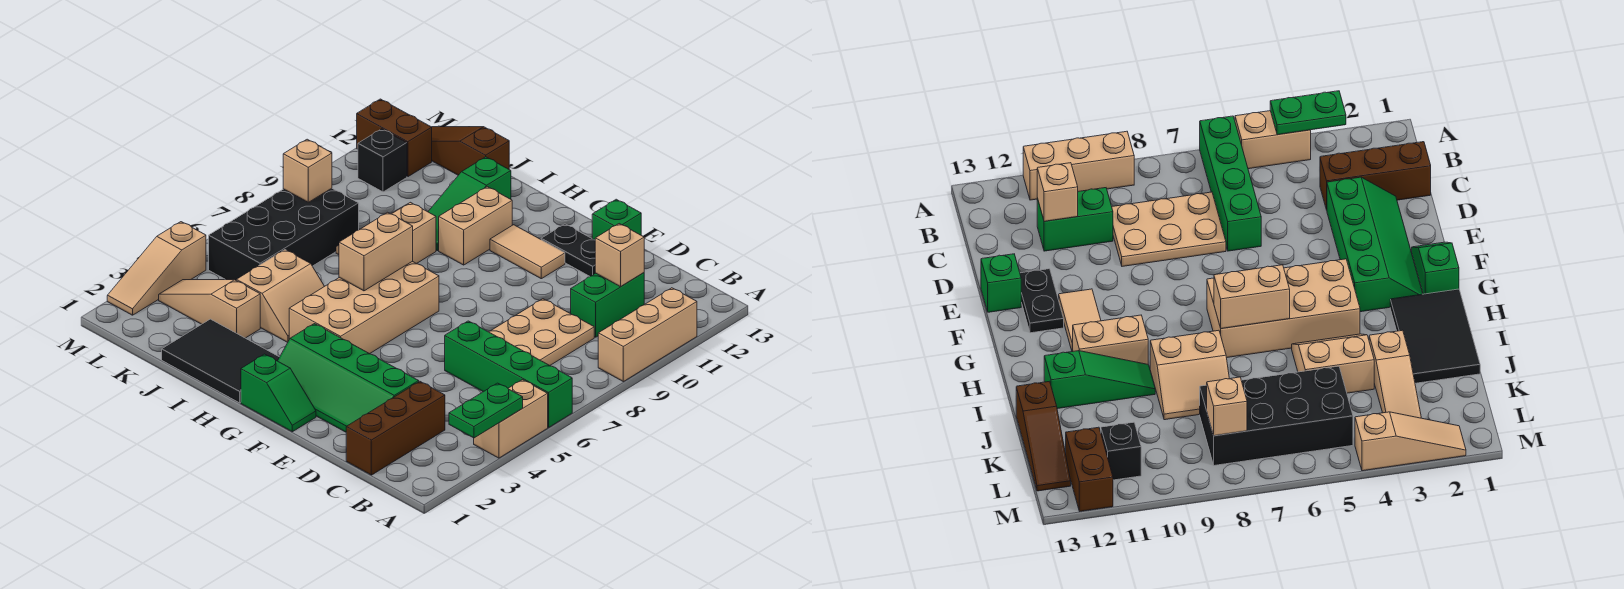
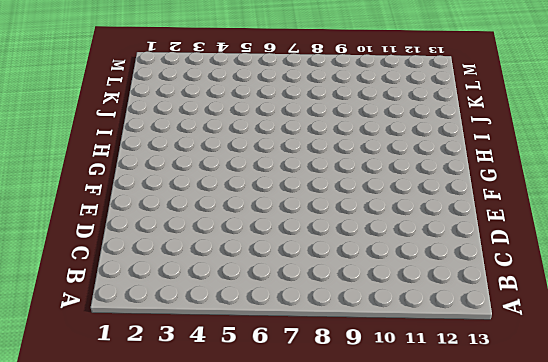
none -> tan brick A4:A5 level 1
none -> green brick A6:D6 level 1
none -> tan brick A9:A11 level 1

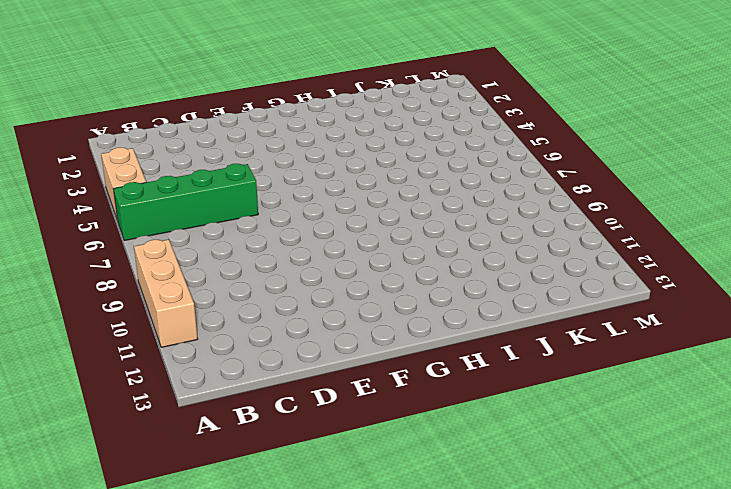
none -> brown brick C1:C3 level 1
none -> tan plate C7:D9 level 1
none -> green brick C10:C11 level 1

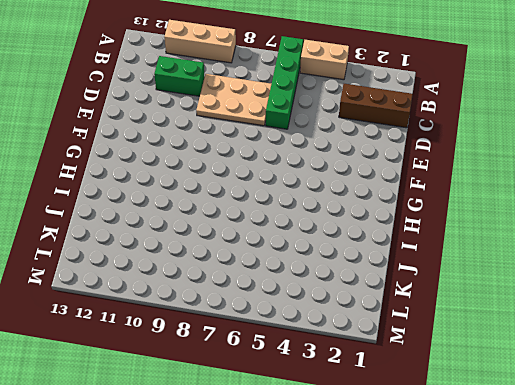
none -> green slope D2:G3 level 1 top 3
none -> black plate E12:F12 level 1
none -> green brick E13 level 1

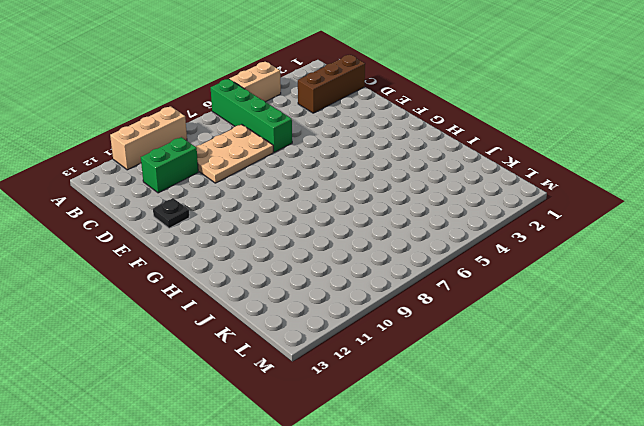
black plate E12 level 1 -> black plate E12:F12 level 1
none -> green slope D2:G3 level 1 top 3
none -> green brick E13 level 1
none -> green slope F1:G1 level 1 top G

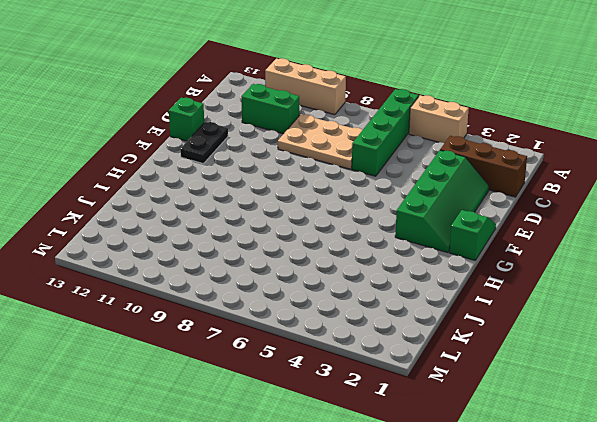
none -> tan tile F11:G11 level 1
none -> tan brick G4:H7 level 1
none -> black tile H1:J2 level 1

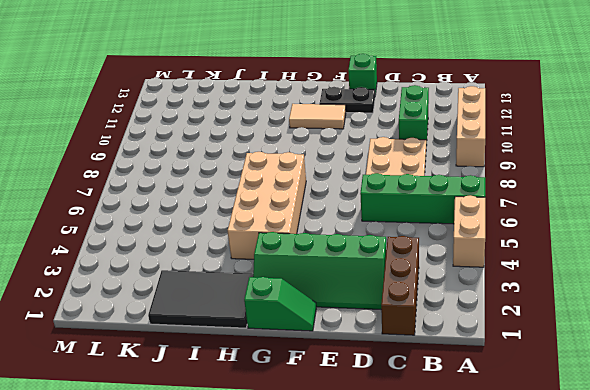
none -> tan brick H10:H11 level 1
none -> tan slope I4:J5 level 1 top J
none -> tan slope I8:J9 level 1 top I

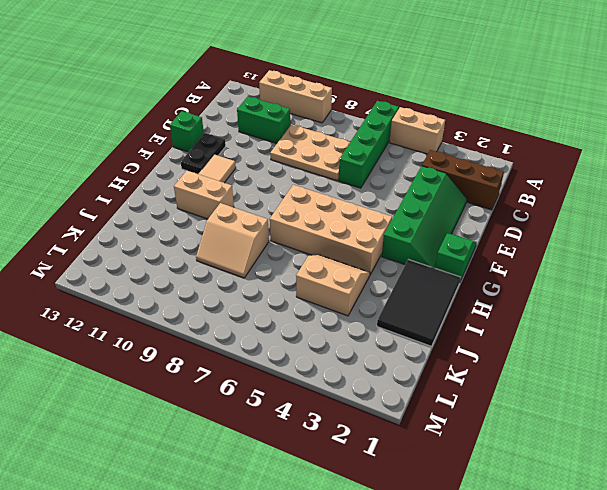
none -> green slope I10:I12 level 1 top 12
none -> tan slope J3:L3 level 1 top J
none -> brown slope J13:L13 level 1 top J

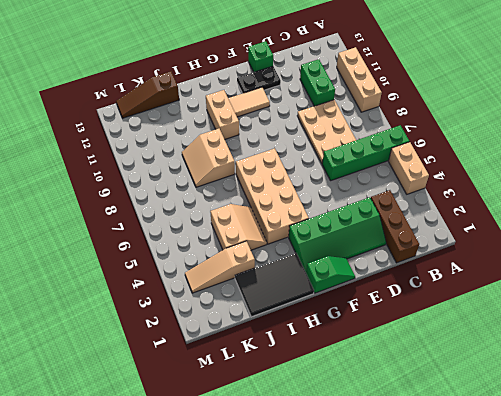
none -> green slope I10:I12 level 1 top 12
none -> black brick K5:L8 level 1
none -> black brick L11 level 1

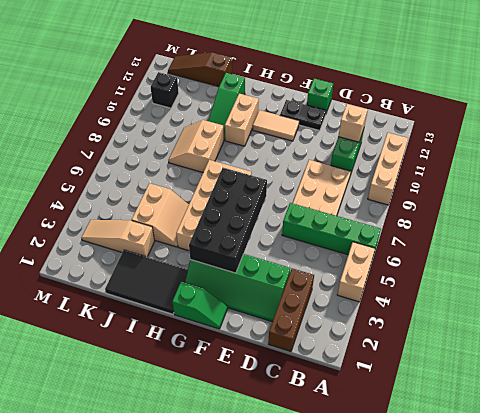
black brick F3:G6 level 2 -> black brick K5:L8 level 1
none -> brown brick L12:M12 level 1
none -> tan slope M2:M4 level 1 top 4
none -> green plate A3:A4 level 2

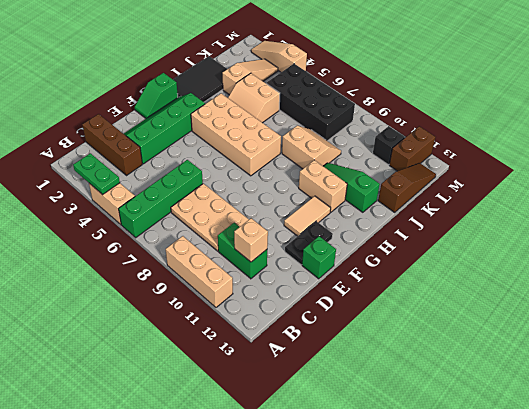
none -> tan brick H6:H7 level 2
none -> tan brick L8 level 2

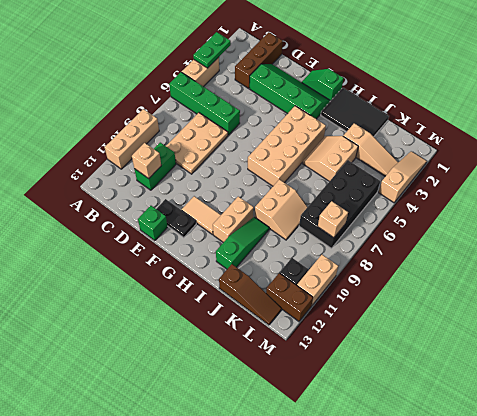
tan brick M10:M11 level 1 -> tan brick H6:H7 level 2

